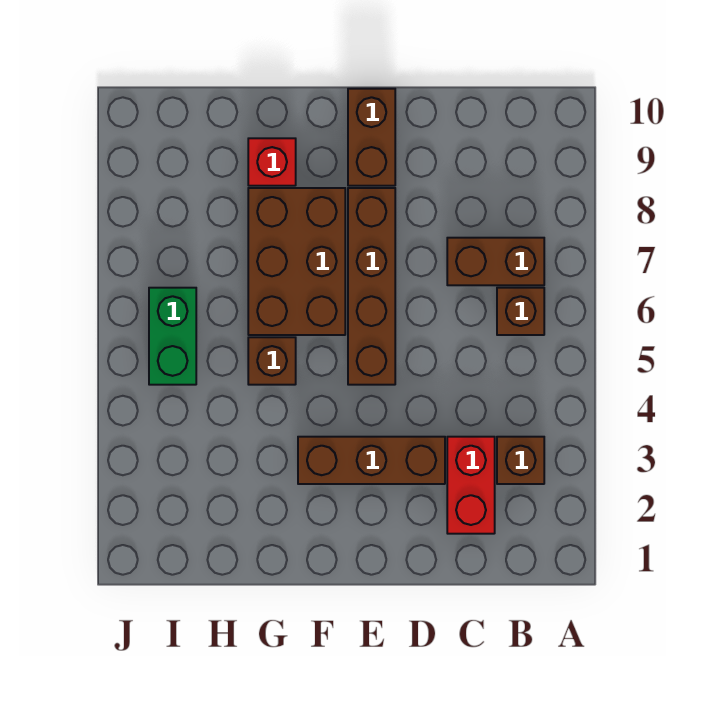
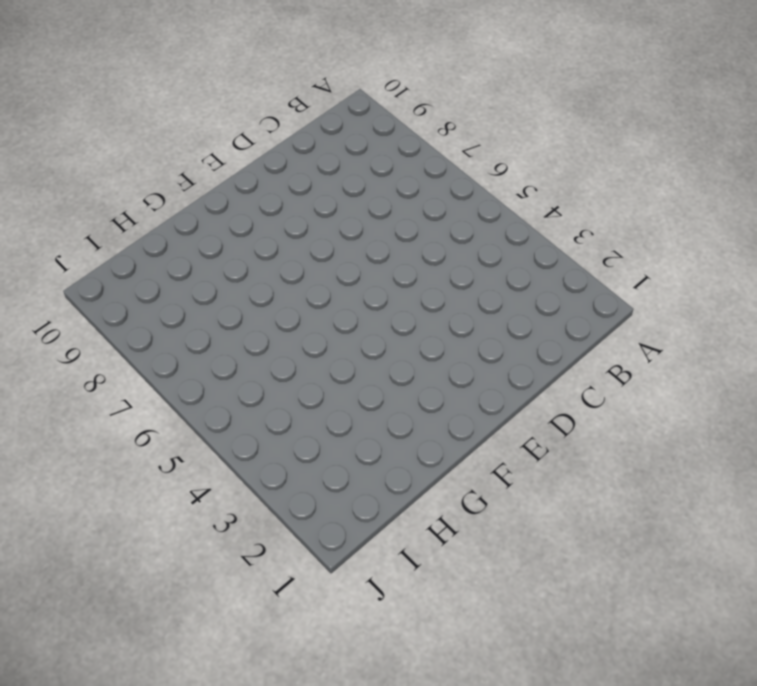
none -> brown brick B3 level 1
none -> brown brick B6 level 1

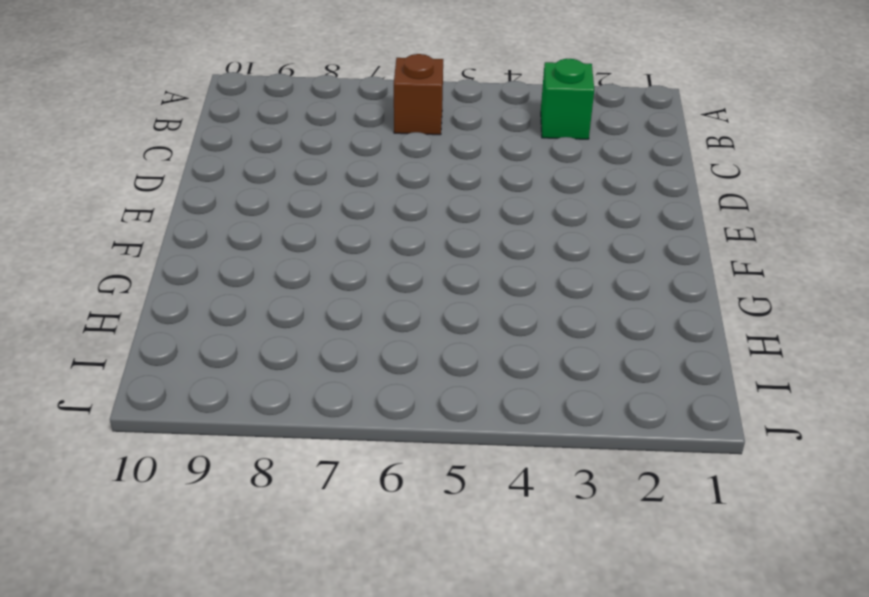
green brick B3 level 1 -> brown brick B3 level 1
none -> brown brick B7:C7 level 1
none -> red brick C2:C3 level 1

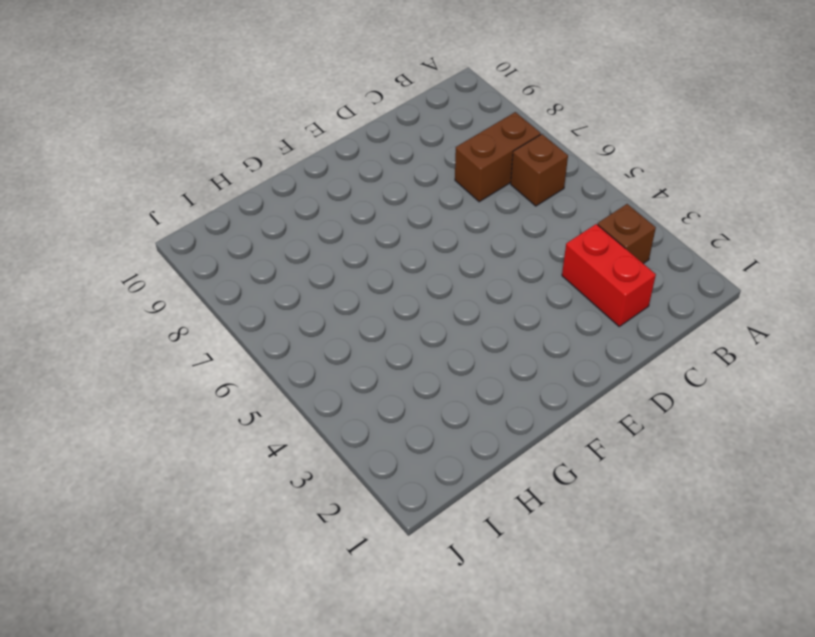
none -> brown brick D3:F3 level 1
none -> brown brick E5:E8 level 1

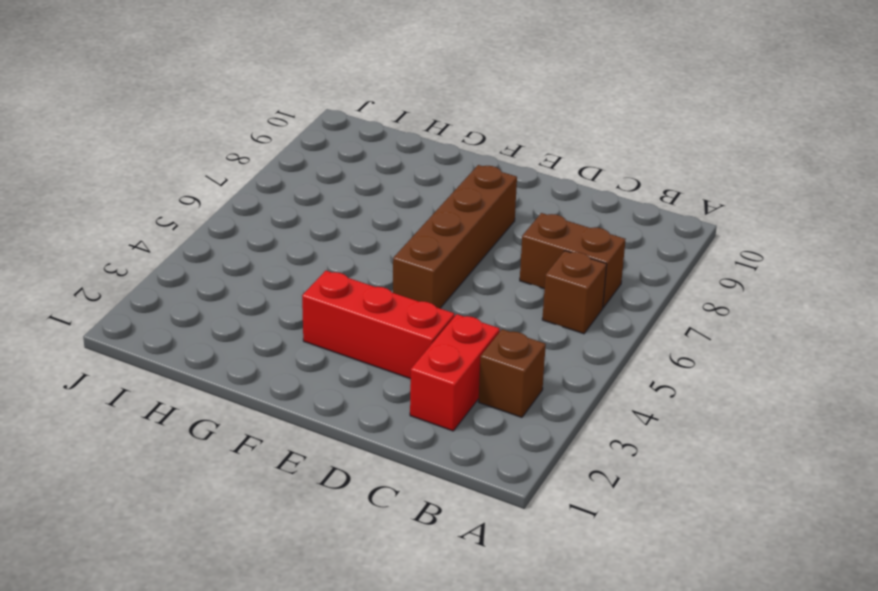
red brick D3:F3 level 1 -> brown brick D3:F3 level 1
none -> brown brick E9:E10 level 1
none -> brown brick F6:G8 level 1

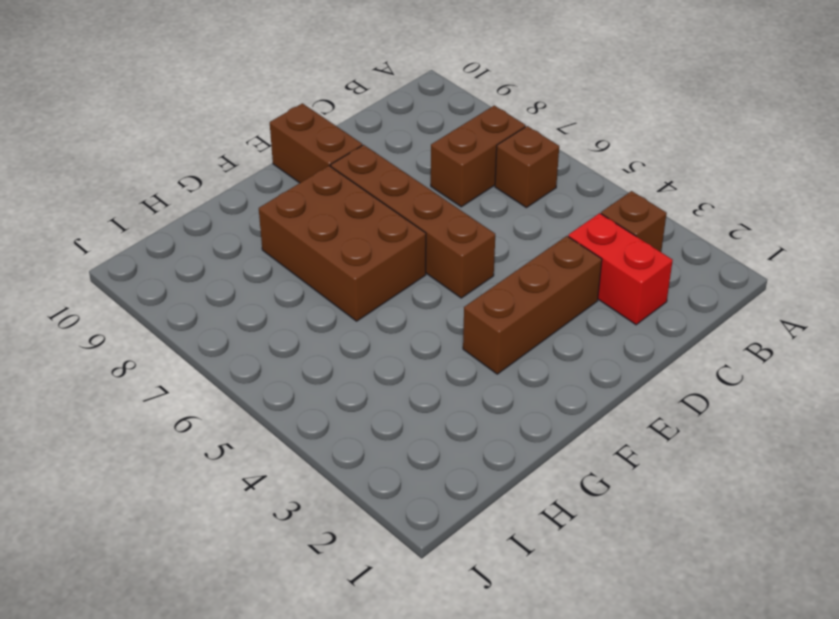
none -> brown brick G5 level 1
none -> red brick G9 level 1

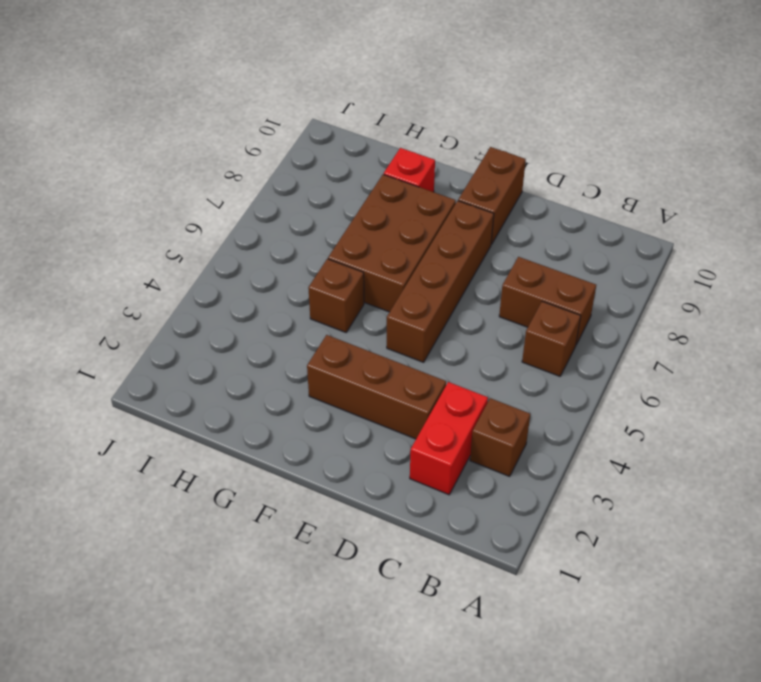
none -> green brick I5:I6 level 1

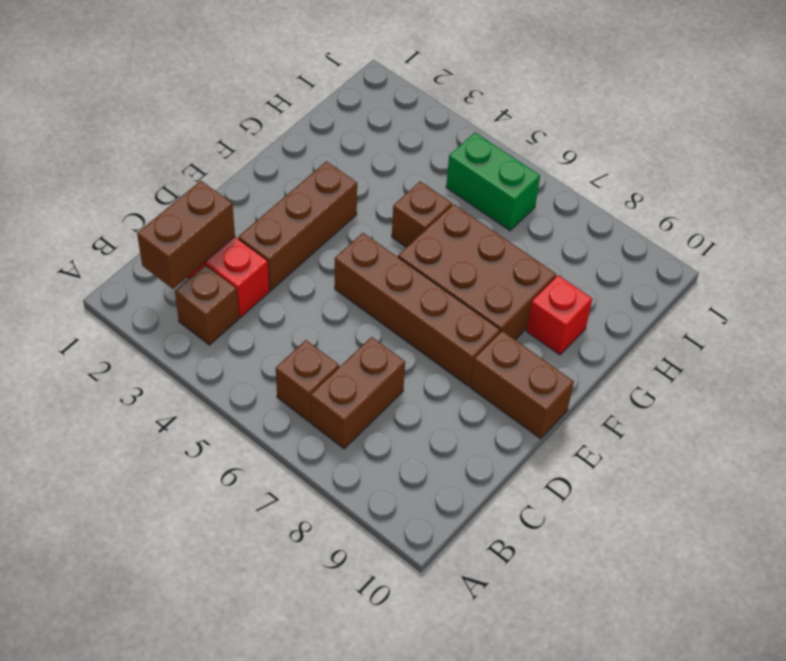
brown brick B2:C2 level 2 -> none

